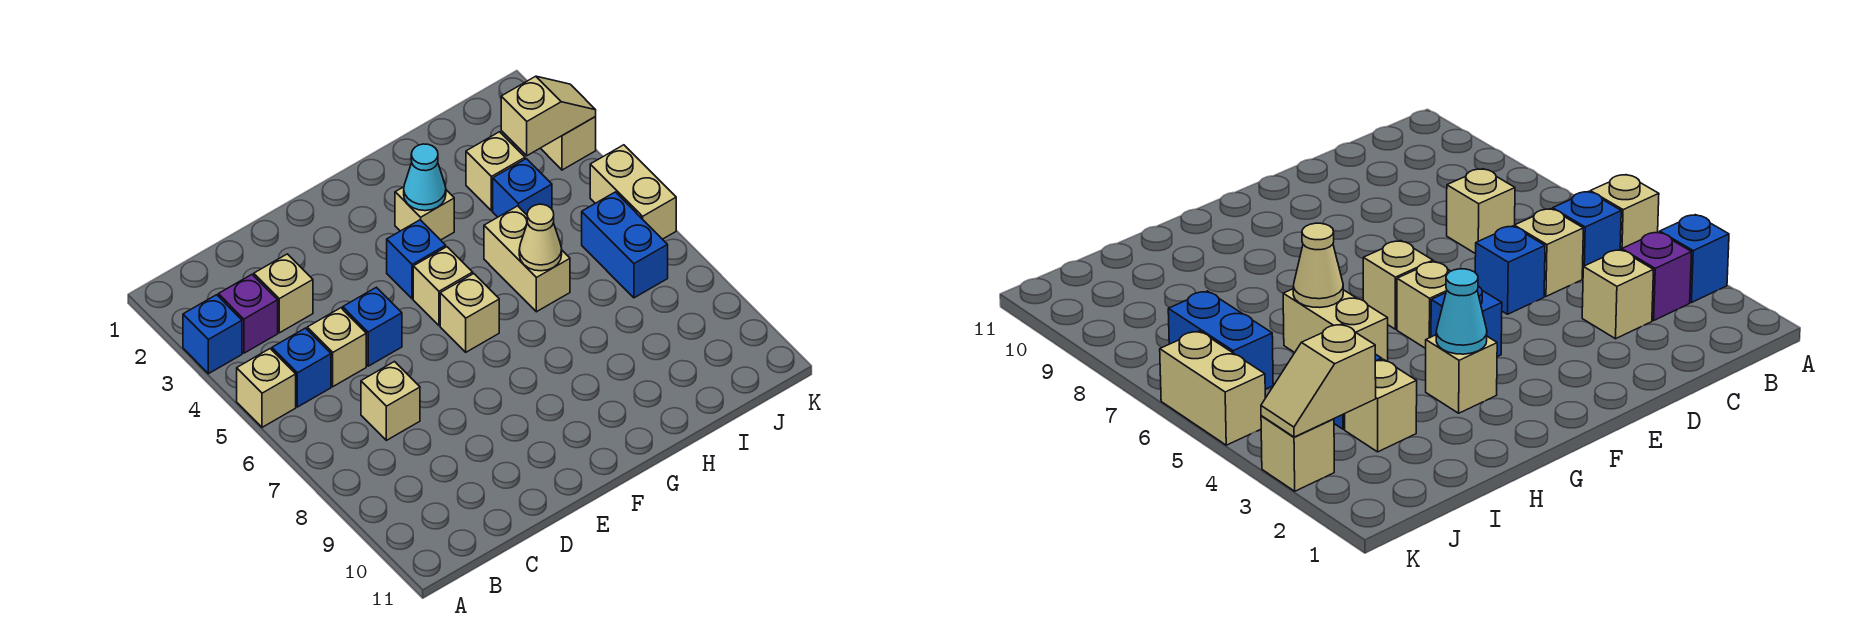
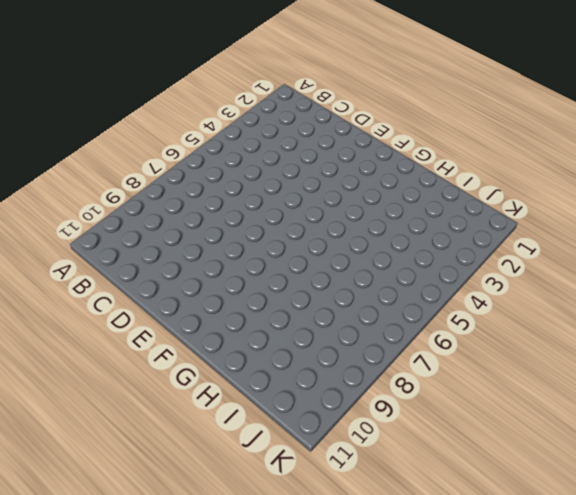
none -> blue brick A3 level 1
none -> tan brick A5 level 1
none -> purple brick B3 level 1

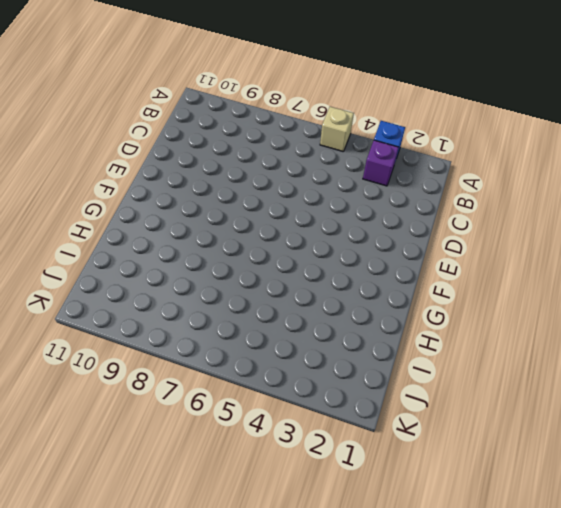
none -> blue brick B5 level 1
none -> tan brick C3 level 1
none -> tan brick C5 level 1

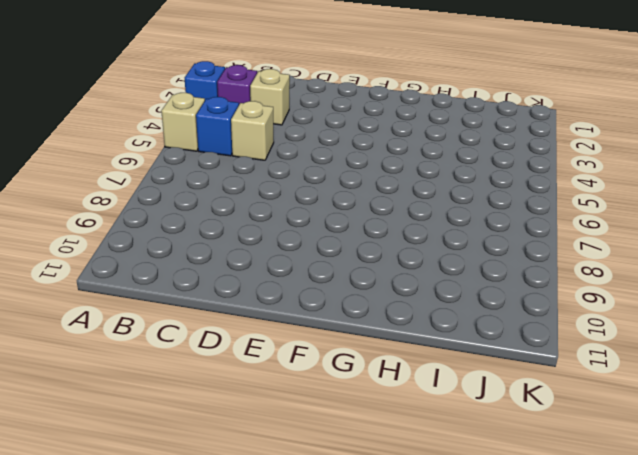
none -> tan brick C7 level 1
none -> blue brick D5 level 1
none -> blue brick F4 level 1

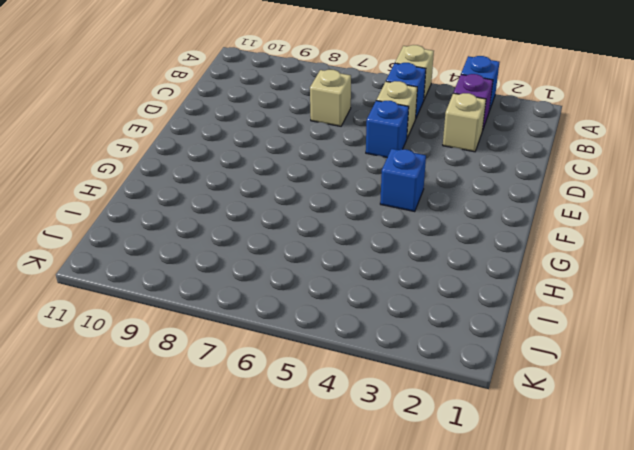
none -> tan brick F5 level 1
none -> tan brick F6 level 1
none -> tan brick G3 level 1

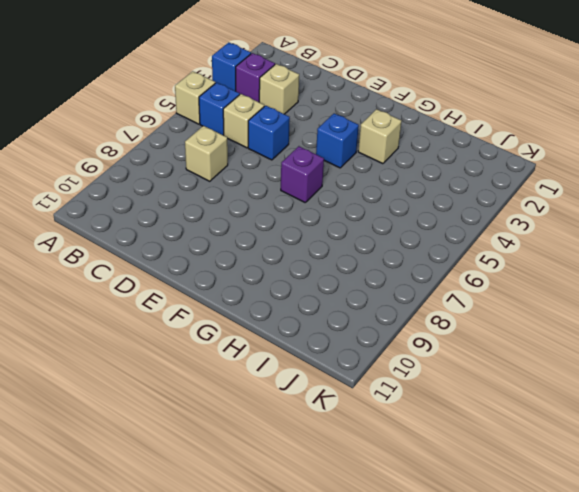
purple brick F6 level 1 -> tan brick F6 level 1
none -> tan brick F5 level 1
none -> tan brick H5:H6 level 1
none -> tan brick I3 level 1

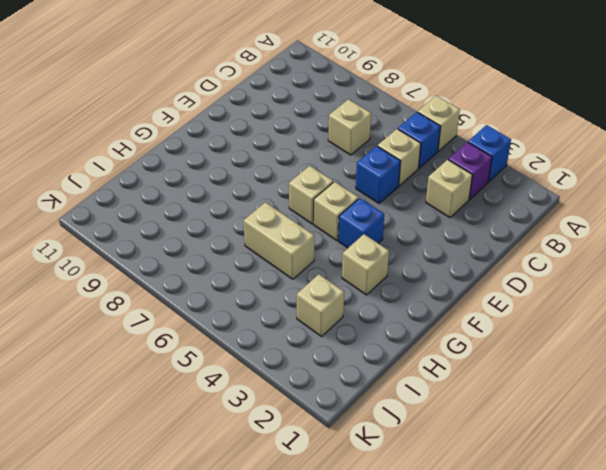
none -> blue brick I4 level 1
none -> blue brick J6:J7 level 1
none -> tan brick K3 level 1

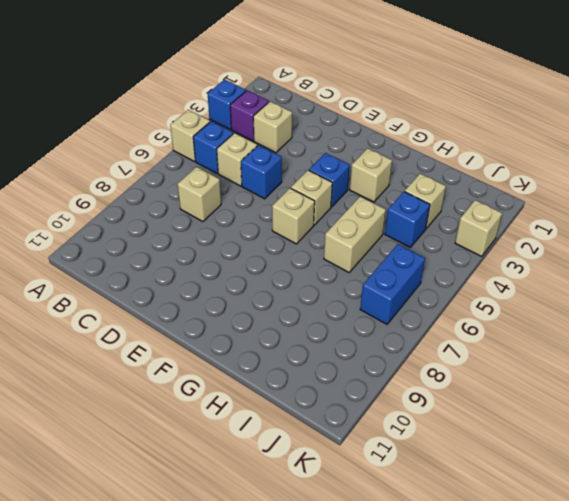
none -> tan brick K5:K6 level 1
none -> cyan cone G3 level 2
none -> tan cone H6 level 2

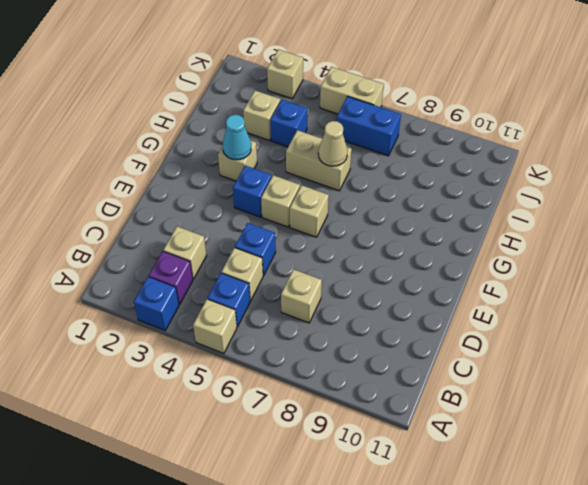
none -> tan slope J3:K3 level 2 top J

